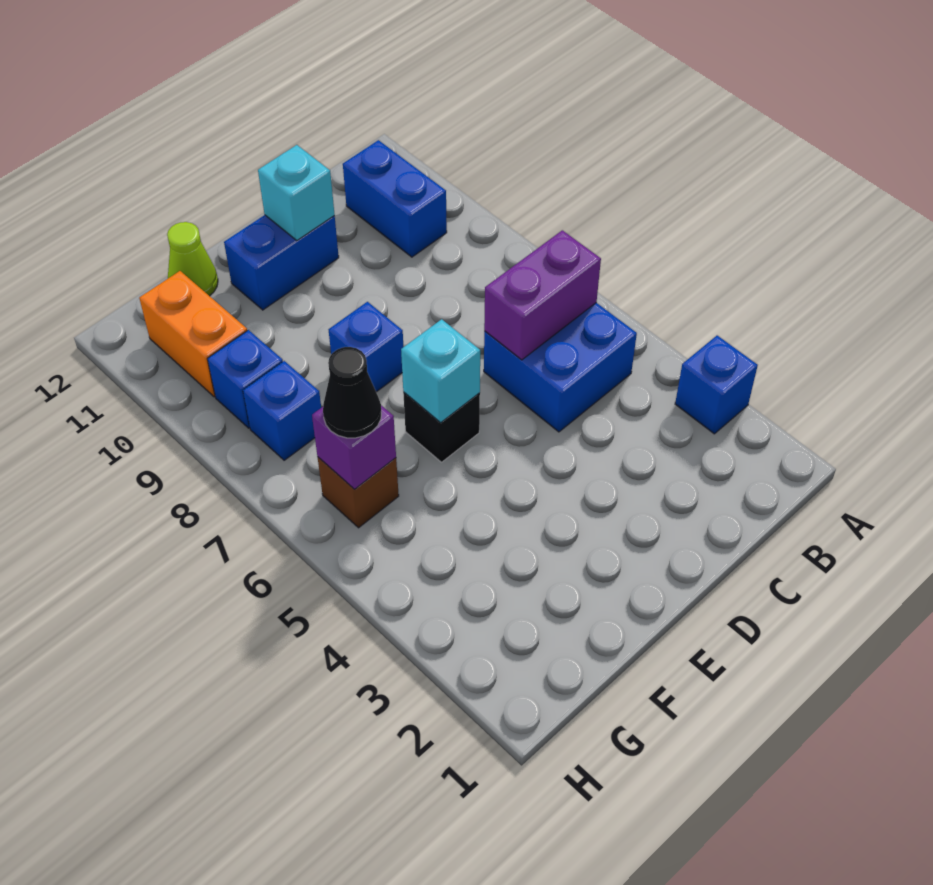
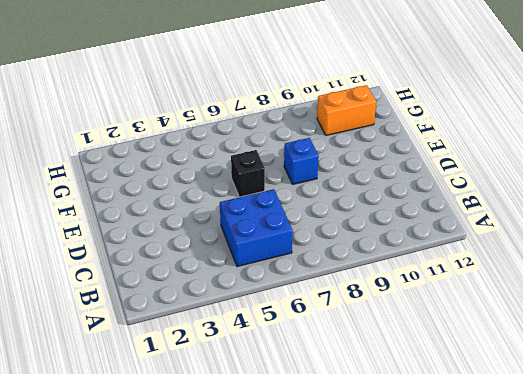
none -> blue brick A3 level 1
none -> blue brick B10:B11 level 1
none -> blue brick D11:E11 level 1

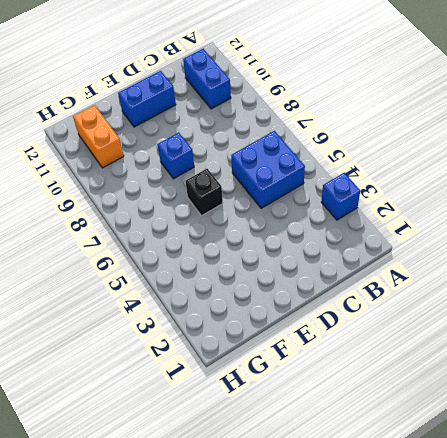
none -> lime cone F12 level 1
none -> brown brick G6 level 1
none -> blue brick G8 level 1

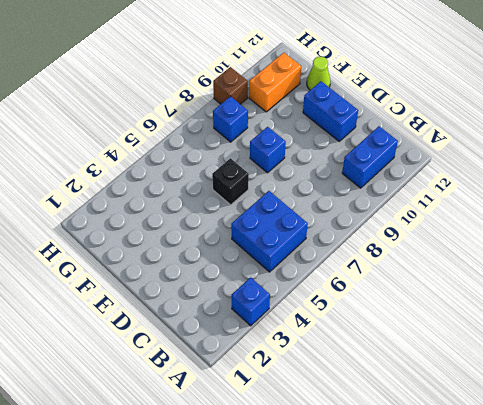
brown brick H9 level 1 -> brown brick G6 level 1
none -> blue brick G9 level 1
none -> purple brick B6:C6 level 2
none -> cyan brick D11 level 2

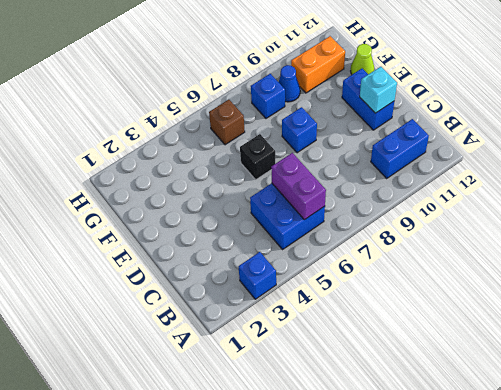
blue cone G9 level 1 -> blue brick G9 level 1
none -> cyan brick E6 level 2
none -> purple brick G6 level 2
none -> black cone G6 level 3

